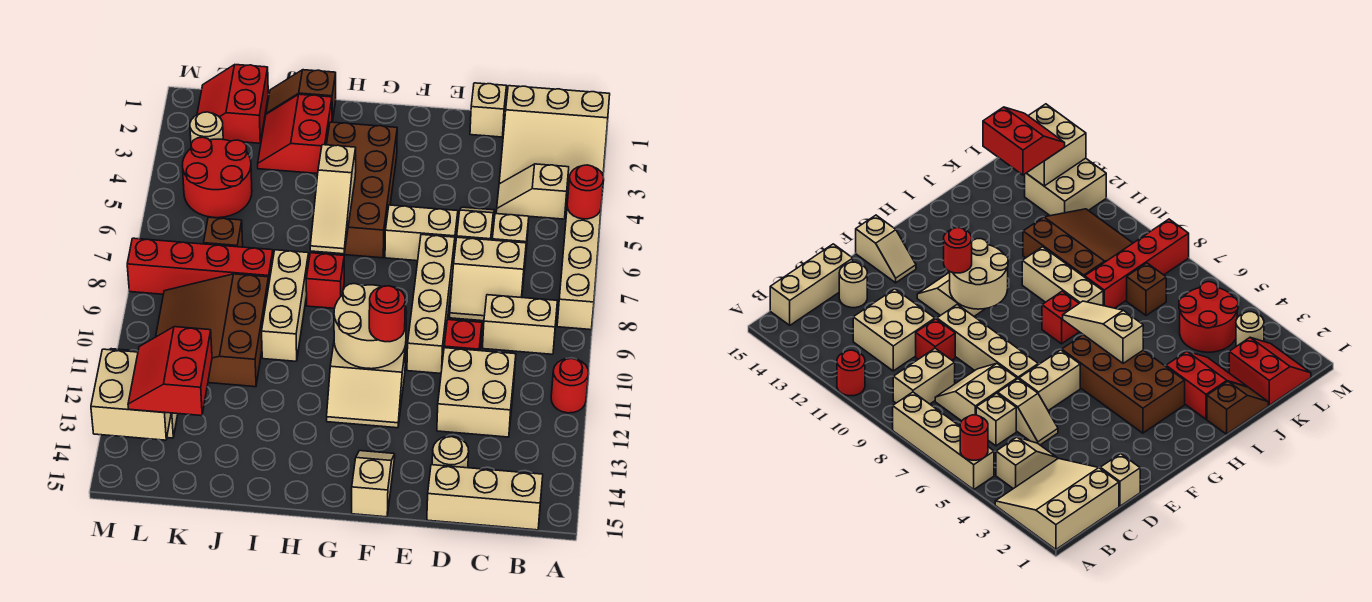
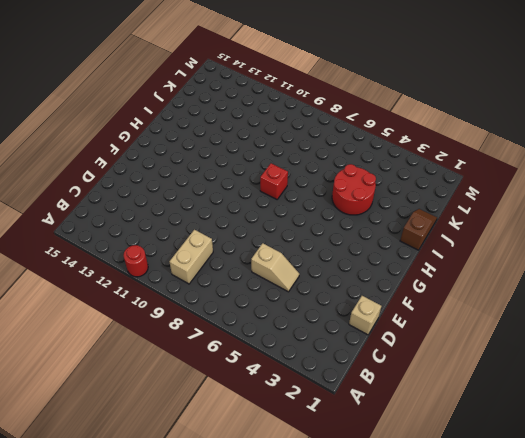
red round brick I4:J5 level 1 -> red round brick K4:L5 level 1
none -> tan slope A1:C3 level 1 top 1
none -> tan brick A5:A8 level 1
none -> tan slope B4:C4 level 1 top B
none -> tan brick B15:D15 level 1

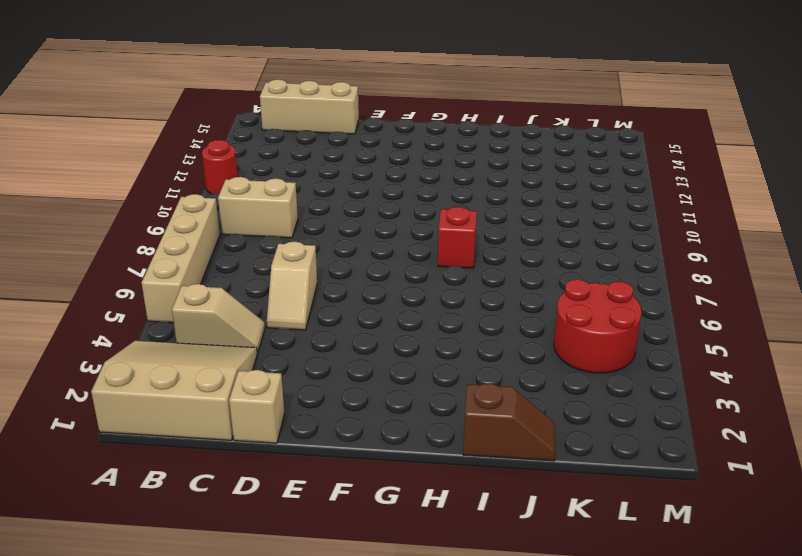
none -> tan brick C6 level 1
none -> tan slope C7:D8 level 1 top 7
none -> tan brick C11:D12 level 1
none -> red brick D10 level 1

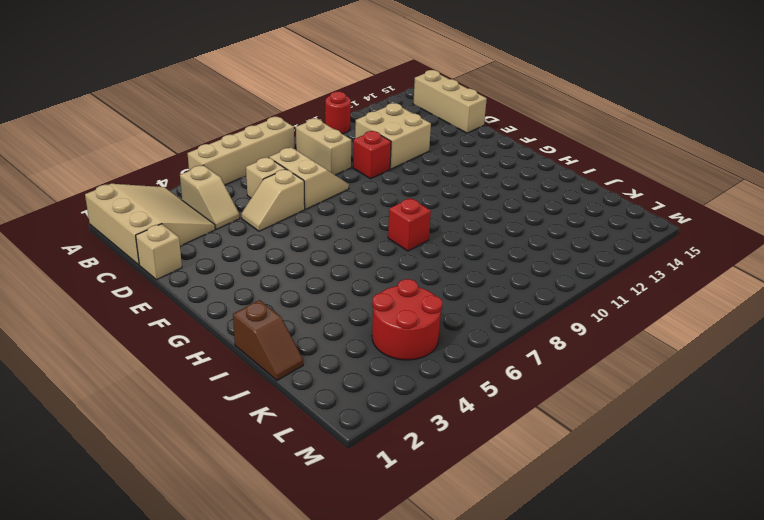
none -> tan round brick D14 level 1
none -> tan brick E6:F6 level 1
none -> tan brick E7:E10 level 1
none -> tan slope F11:G12 level 1 top 11

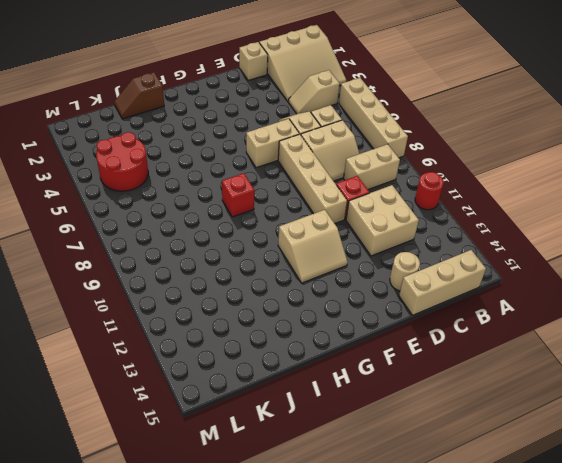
none -> tan slope F14:F15 level 1 top 15
none -> brown brick G3:H6 level 1
none -> red slope I2:J3 level 1 top I
none -> tan brick I8:I10 level 1

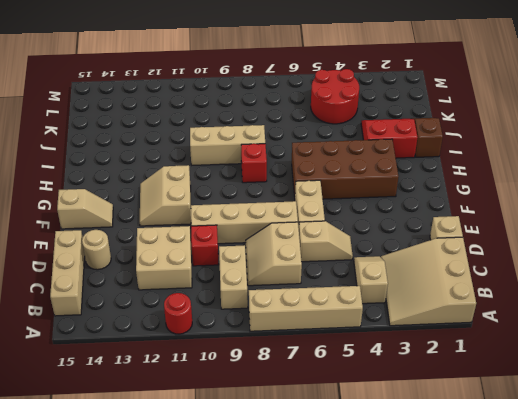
none -> tan brick C6 level 1
none -> red brick J8:M8 level 1
none -> brown slope J9:L11 level 1 top J
none -> red slope K1:L2 level 1 top K

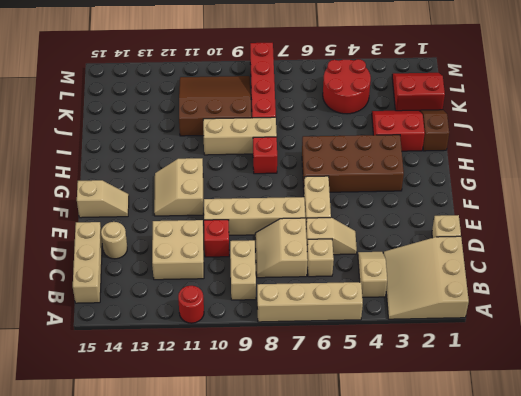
none -> brown brick K7 level 1
none -> tan round brick L3 level 1
none -> tan brick L12:M13 level 1
none -> red round brick A5 level 2

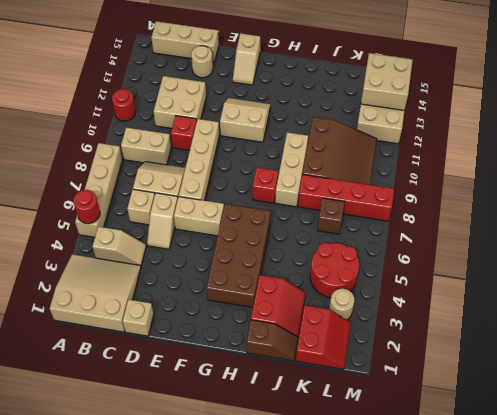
none -> tan round brick F10:G11 level 2
none -> tan slope H5:H7 level 2 top 5
none -> red round brick F11 level 3
none -> red slope K13:L14 level 3 top K

